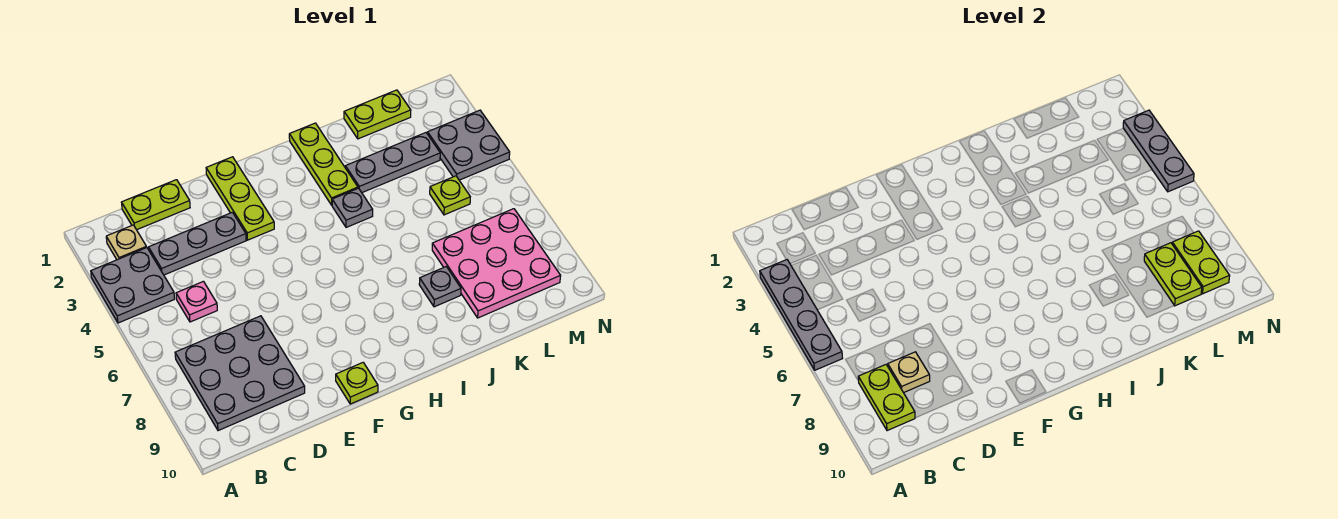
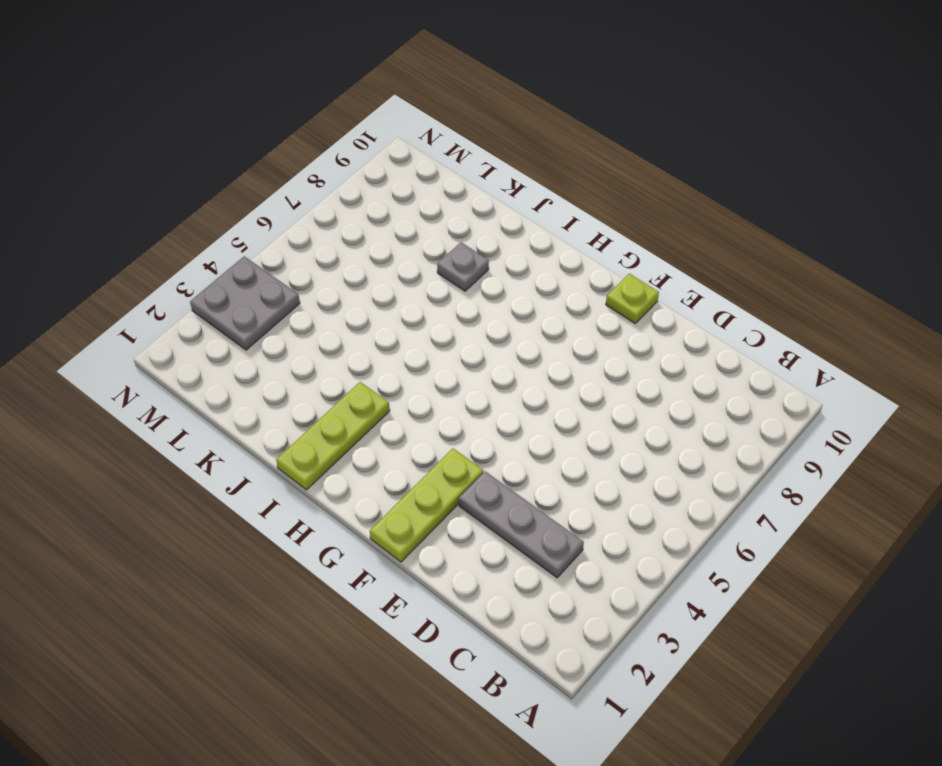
none -> grey plate A3:B4 level 1
none -> tan plate B2 level 1
none -> grey plate B7:D9 level 1

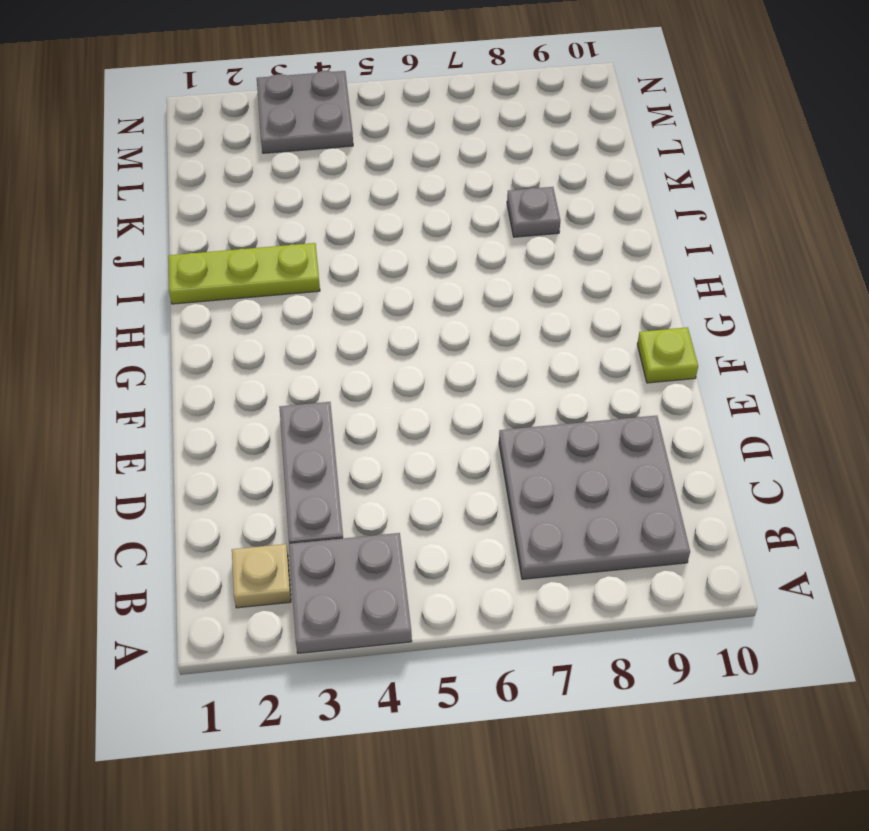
none -> lime plate C1:D1 level 1
none -> pink plate C5 level 1
none -> lime plate F1:F3 level 1

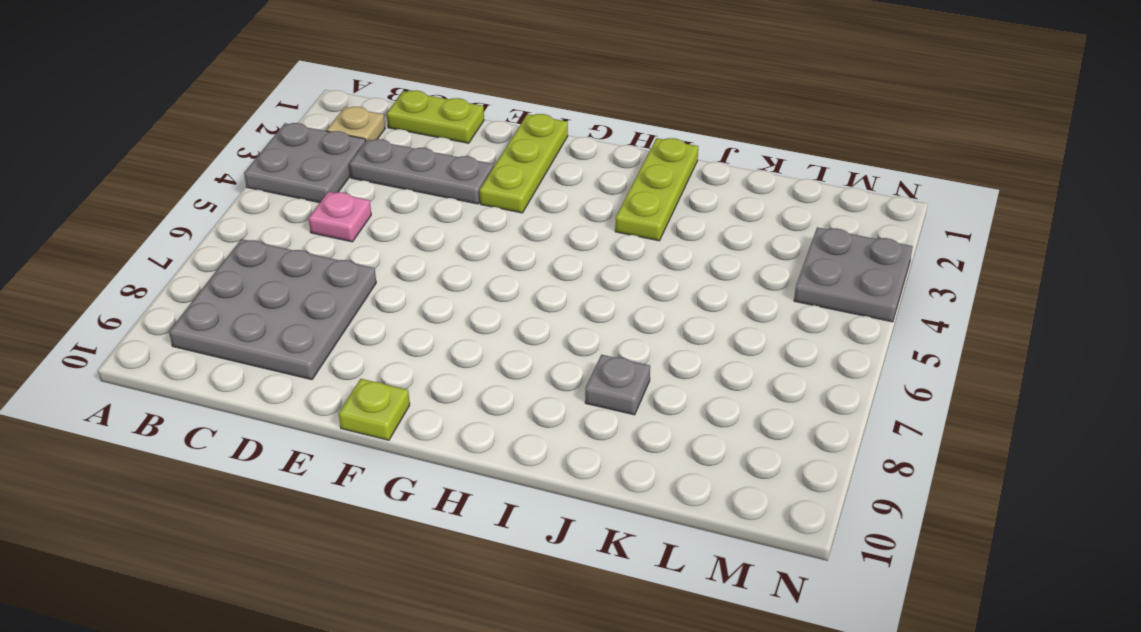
none -> grey plate I4 level 1
none -> grey plate J3:L3 level 1
none -> lime plate K1:L1 level 1

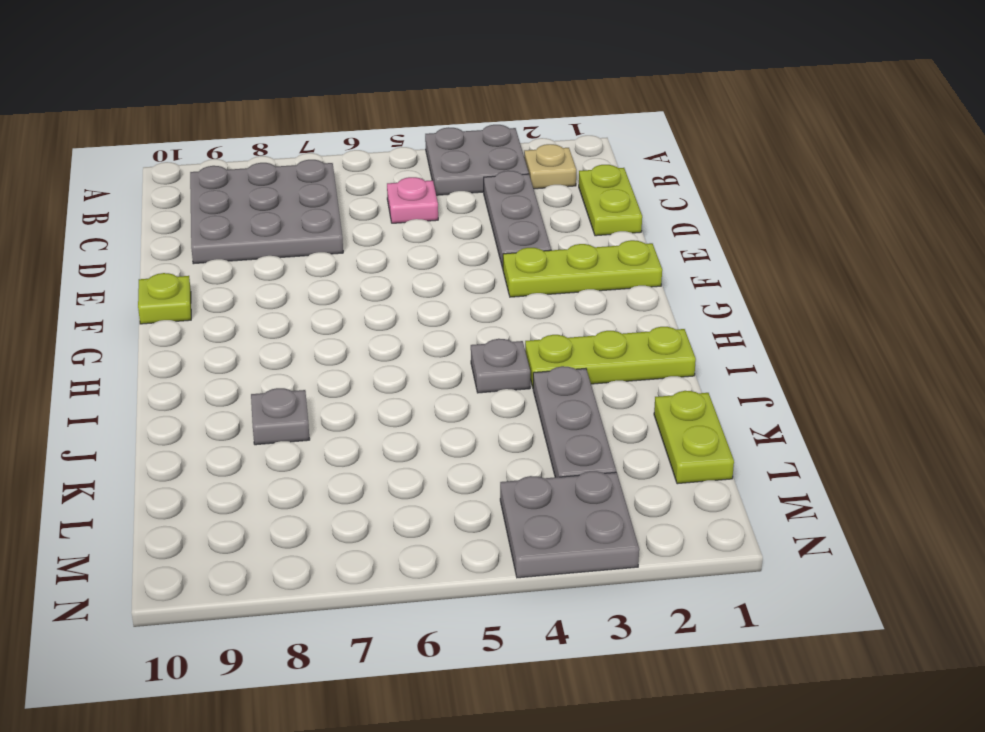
none -> pink plate K7:M9 level 1
none -> lime plate L5 level 1
none -> grey plate A3:A6 level 2

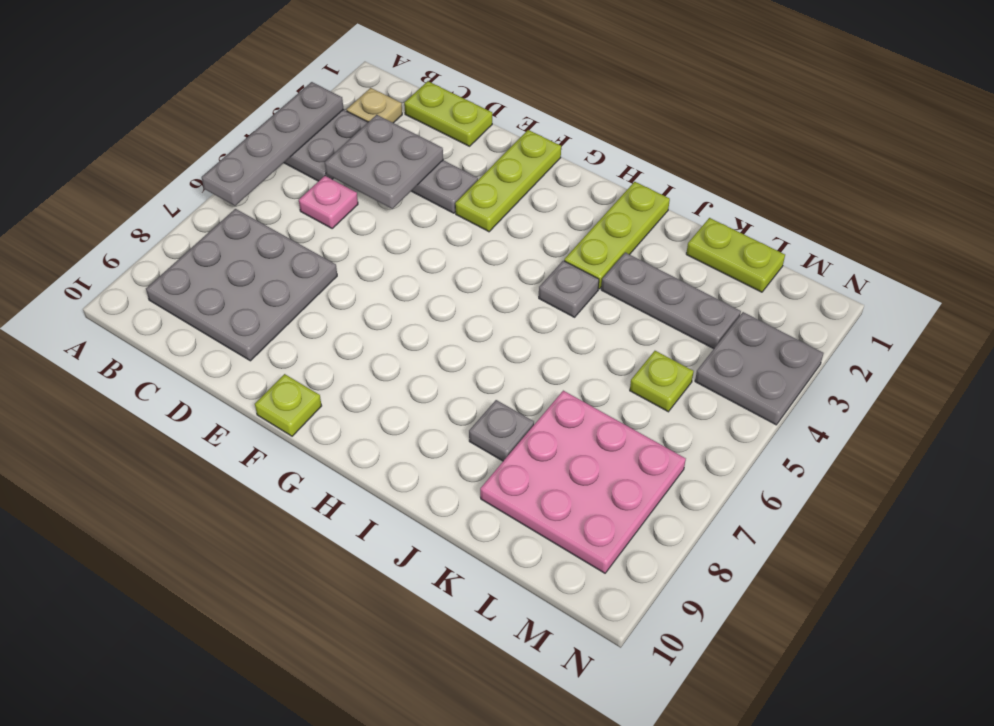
grey plate C3:D4 level 2 -> none
none -> lime plate B8:B9 level 2
none -> tan plate C8 level 2
none -> lime plate L8:L9 level 2

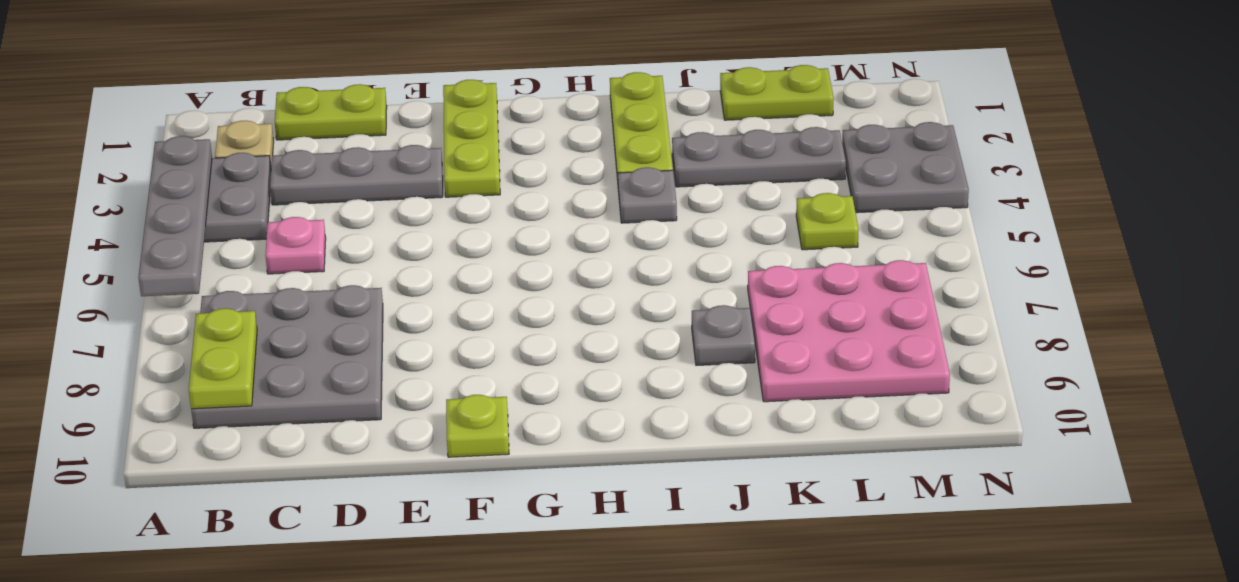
none -> tan plate C8 level 2
none -> lime plate L8:L9 level 2
none -> lime plate M8:M9 level 2

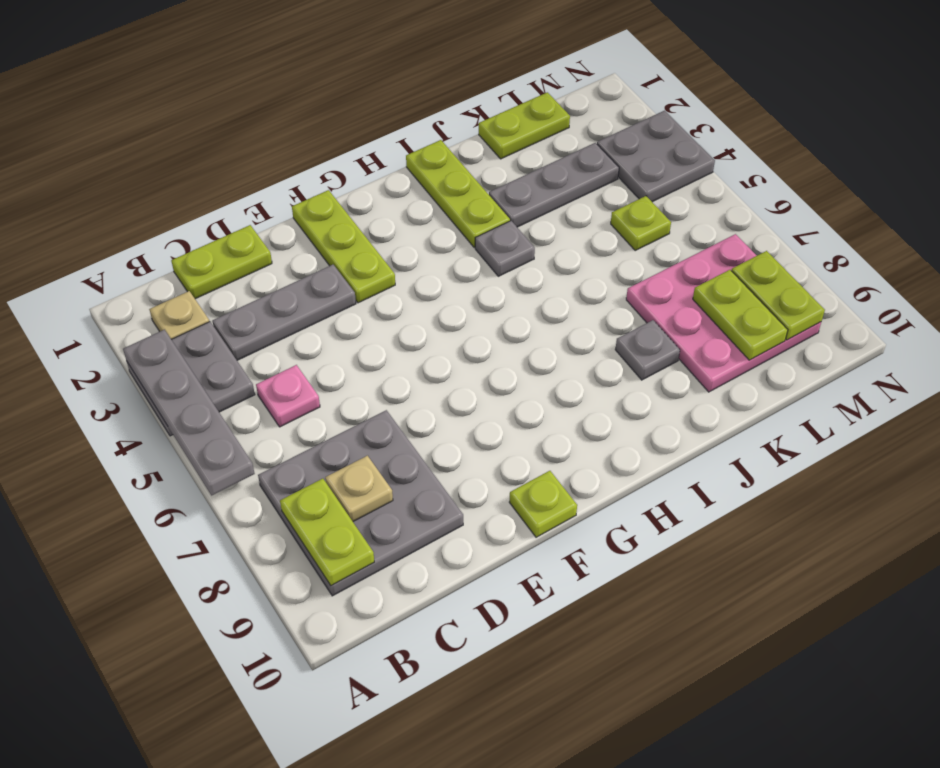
none -> grey plate N3:N5 level 2

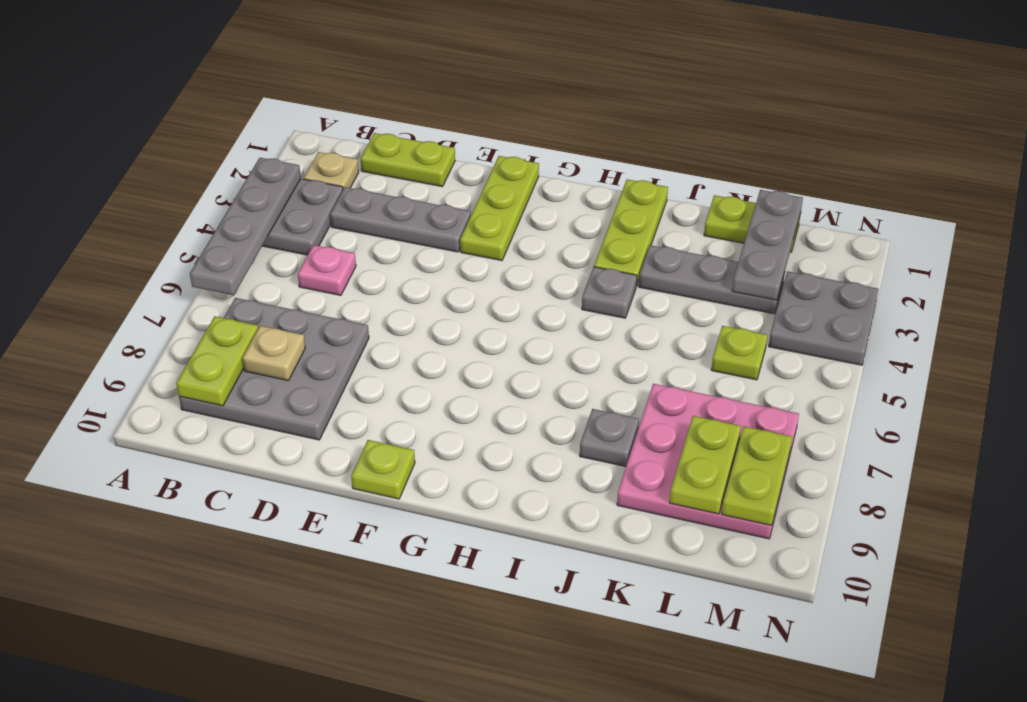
grey plate L1:L3 level 2 -> grey plate N3:N5 level 2

